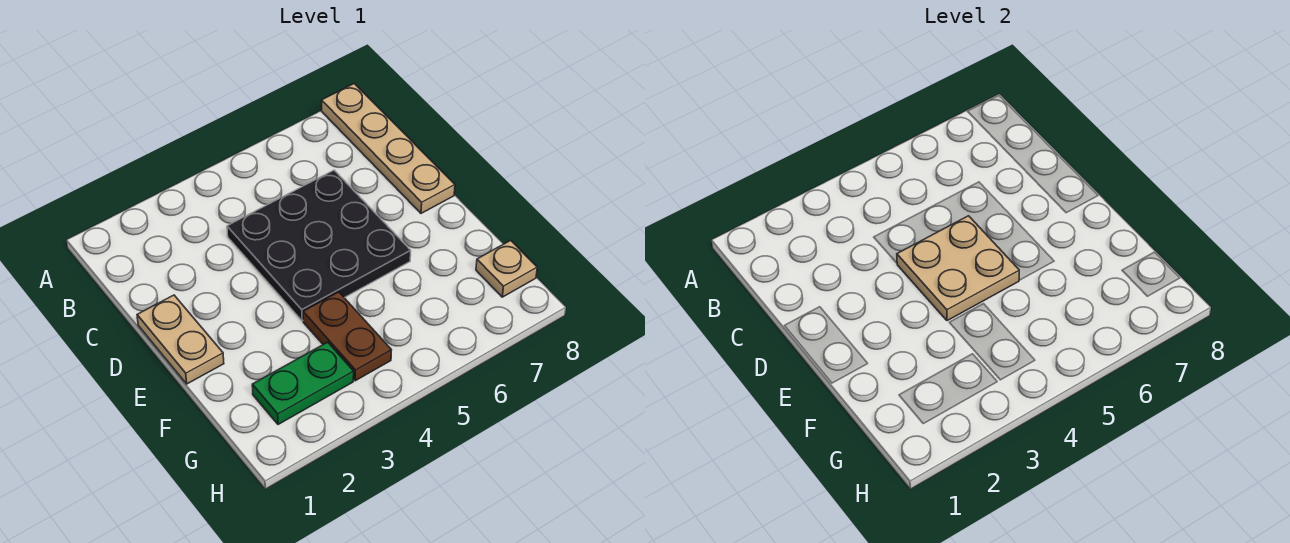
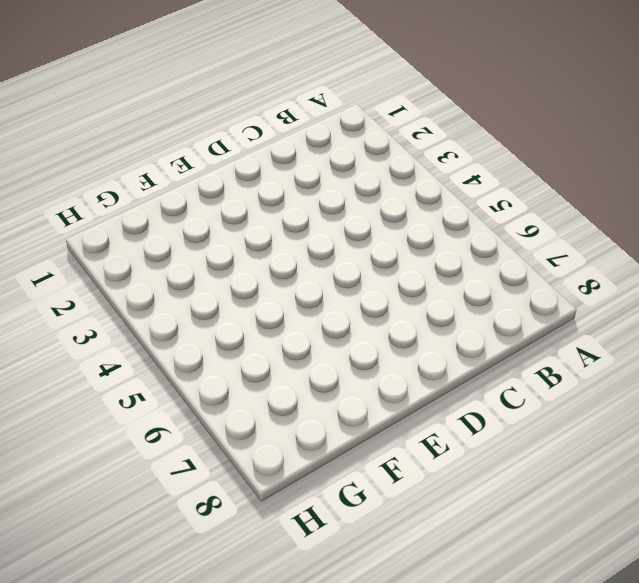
none -> tan plate A8:D8 level 1
none -> black plate C4:E6 level 1

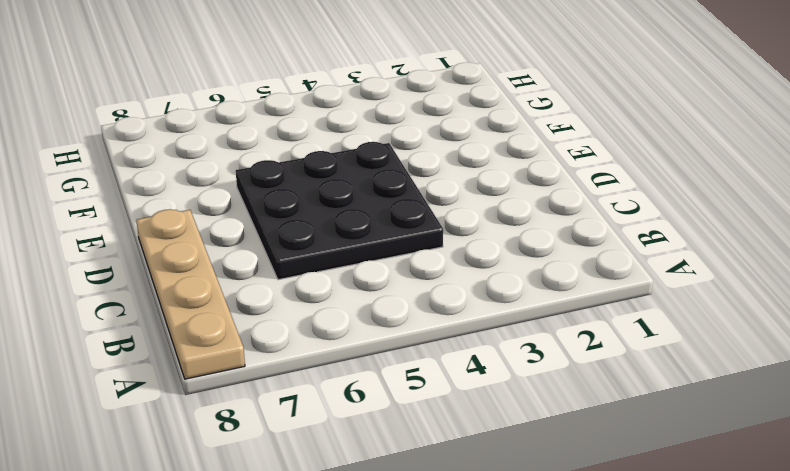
none -> tan plate D1:E1 level 1
none -> brown plate F4:G4 level 1

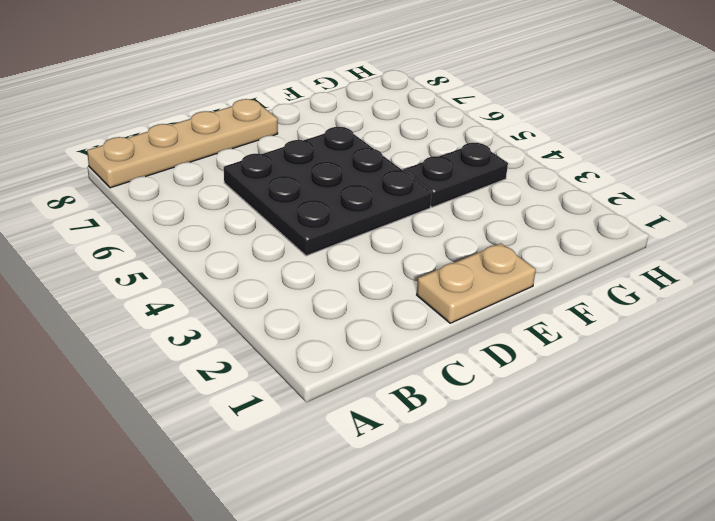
black plate F4:G4 level 1 -> brown plate F4:G4 level 1
none -> green plate G2:G3 level 1
none -> tan plate G8 level 1

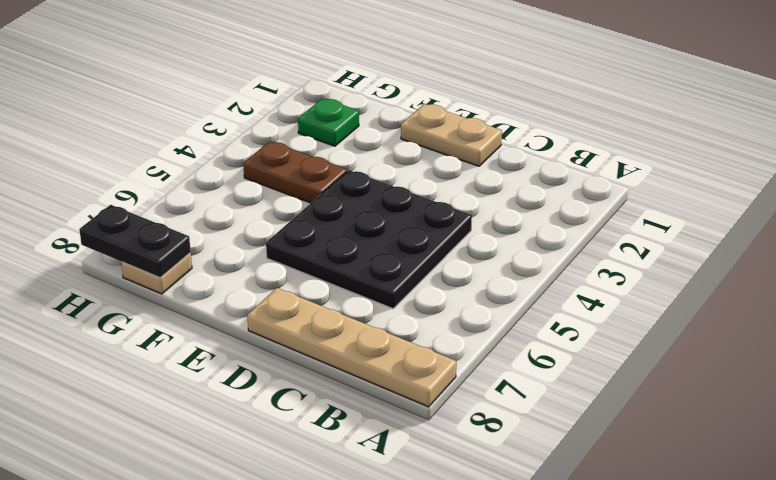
green plate G2 level 1 -> green plate G2:G3 level 1
black plate G8:H8 level 2 -> none
none -> tan plate D4:E5 level 2

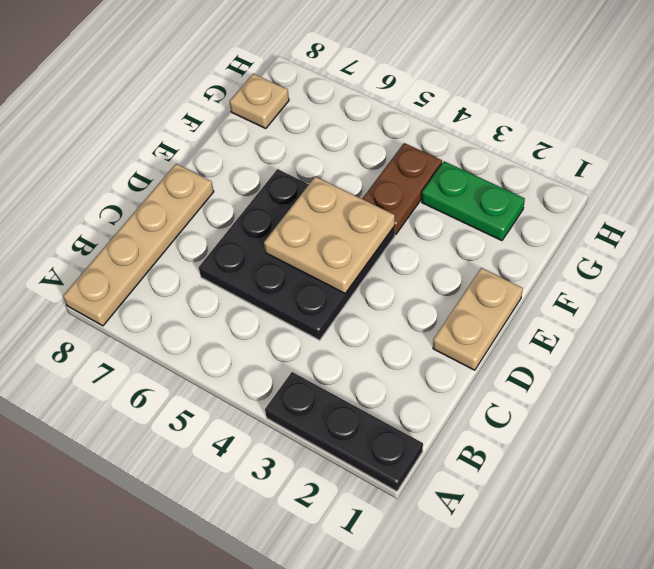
black plate A1:A3 level 1 -> none

